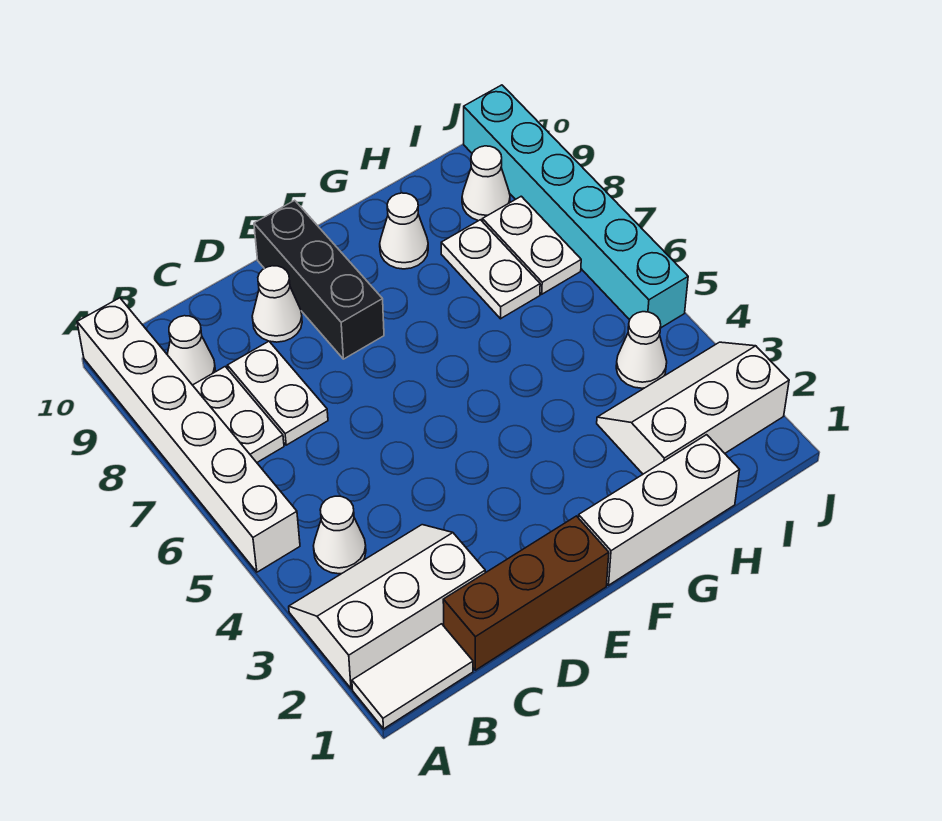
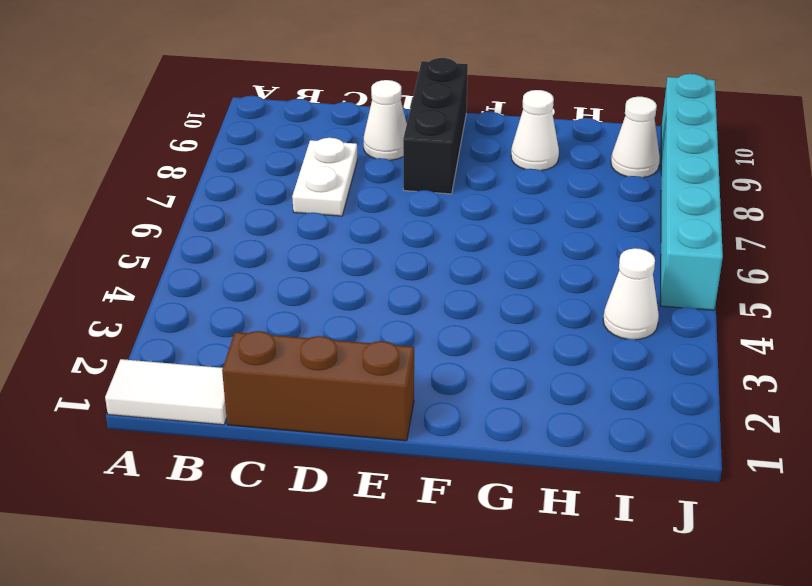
none -> white slope A2:C3 level 1 top 2
none -> white brick A5:A10 level 1
none -> white cone B4 level 1

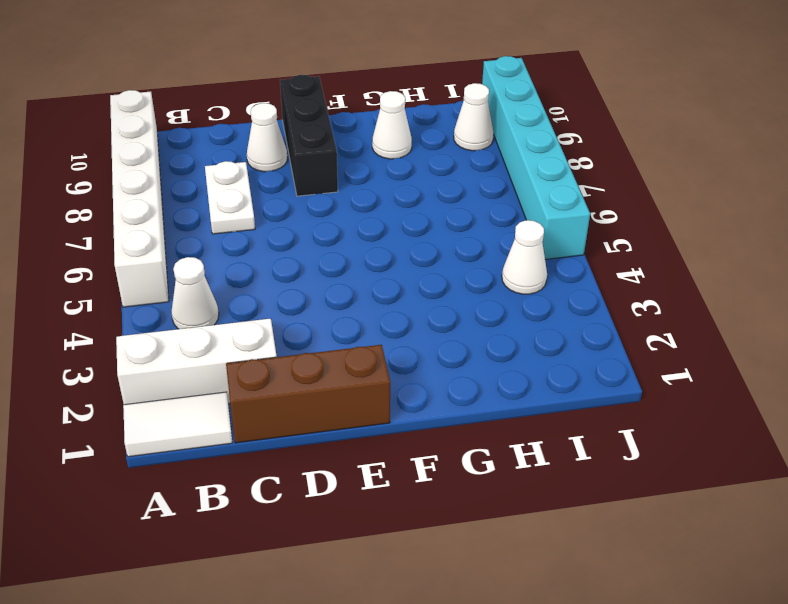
none -> white plate B7:B8 level 1
none -> white cone B9 level 1
none -> white brick F1:H1 level 1

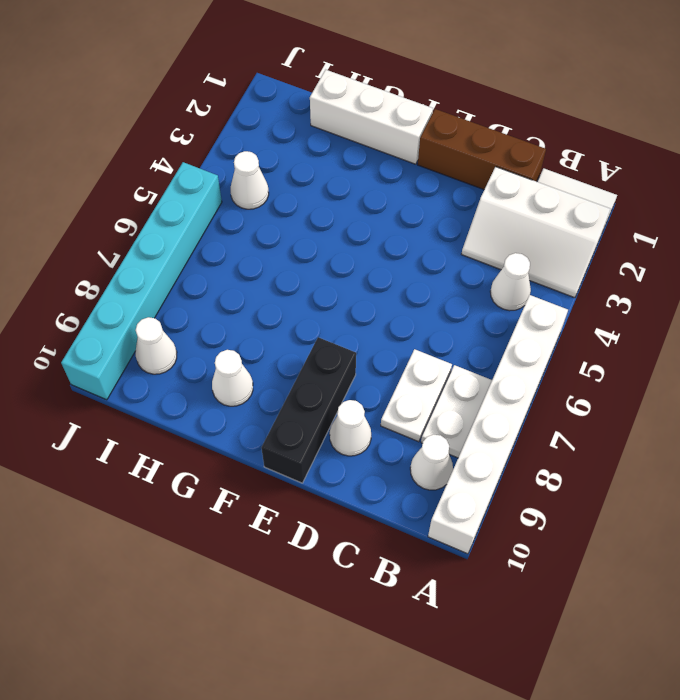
none -> white slope H2:J3 level 1 top 2
none -> white plate H7:H8 level 1
none -> white plate I7:I8 level 1

